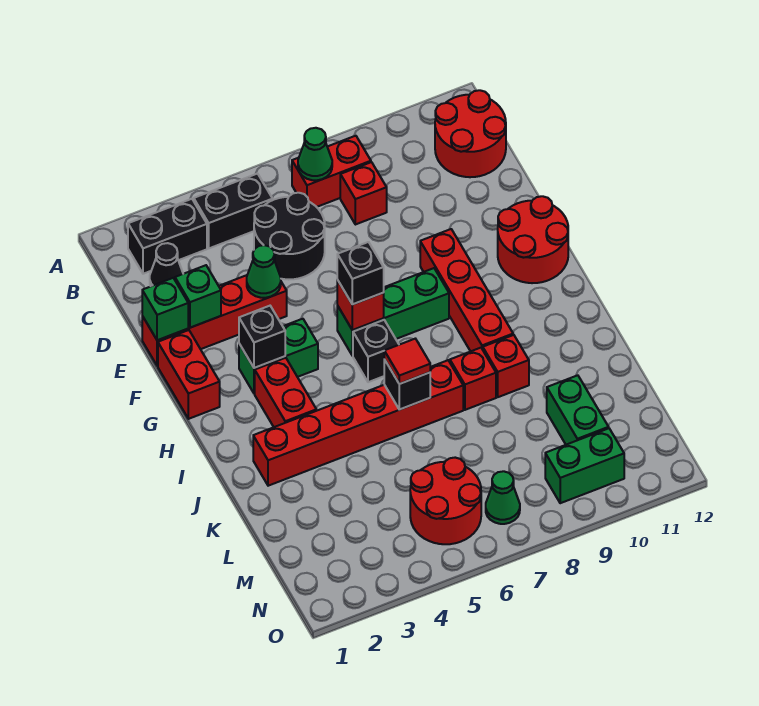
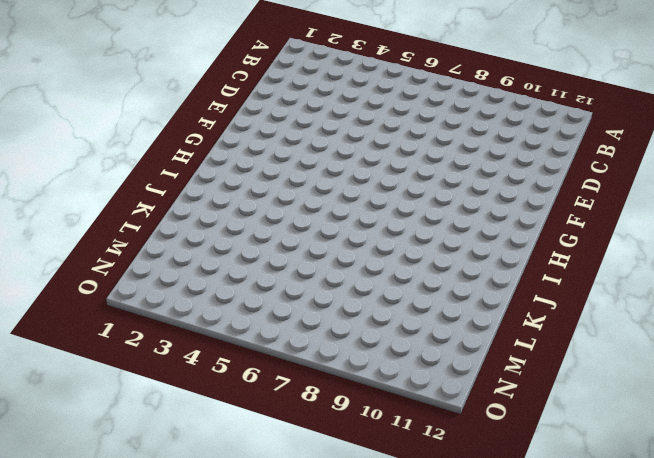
none -> black brick B2:B3 level 1
none -> black brick B4:B5 level 1
none -> red brick B7:B8 level 1
none -> red round brick B11:C12 level 1

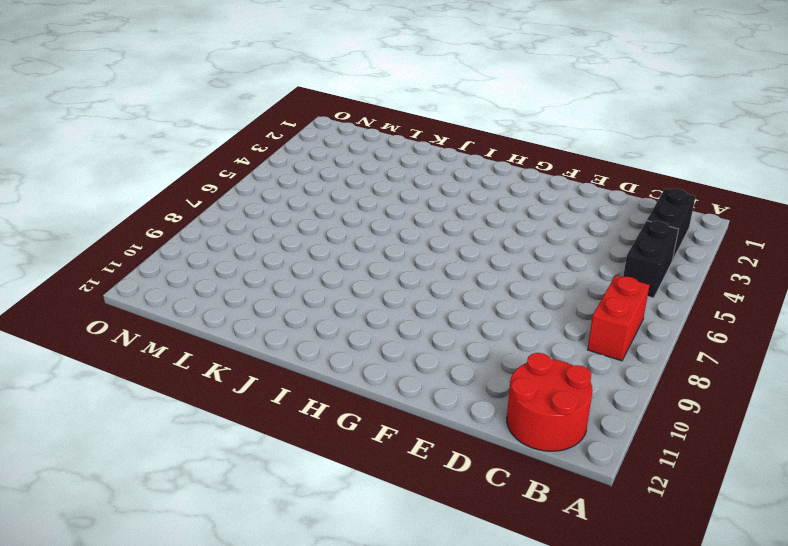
none -> black cone C2 level 1
none -> black round brick C5:D6 level 1
none -> red brick C8 level 1
none -> red brick E1:E4 level 1

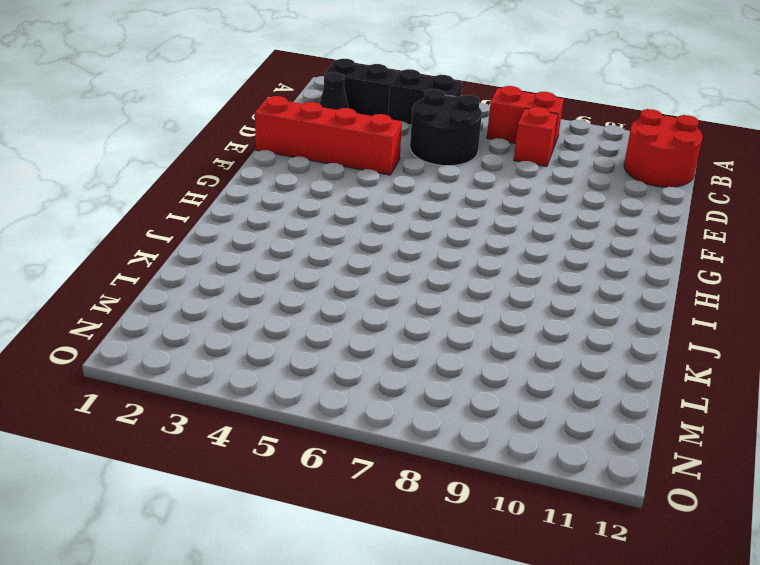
none -> red brick F1:G1 level 1
none -> red brick F9:I9 level 1
none -> red round brick F11:G12 level 1
none -> green brick G3:G4 level 1

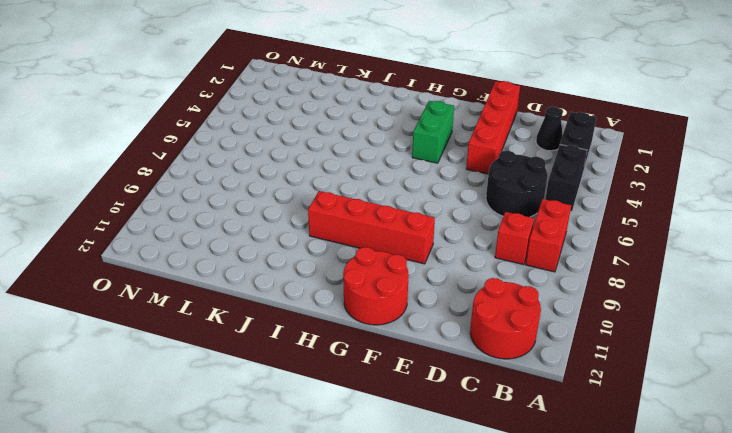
none -> red brick F1:G1 level 1
none -> green brick G6:G8 level 1
none -> red brick H3:I3 level 1
none -> black brick H6 level 1

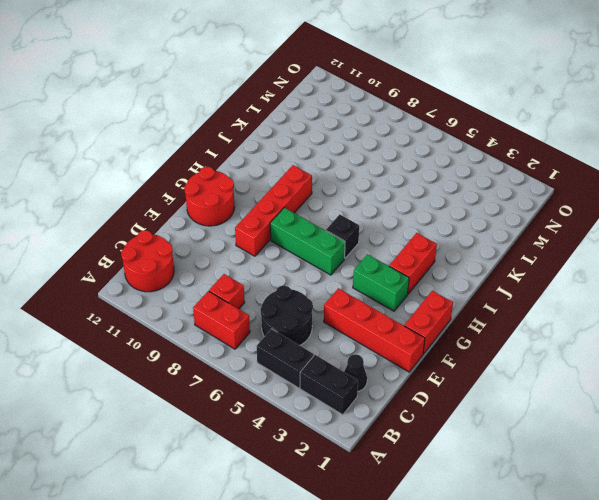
none -> red brick J2:J7 level 1
none -> red brick J8 level 1
none -> red brick J9 level 1
none -> green brick L10:M10 level 1

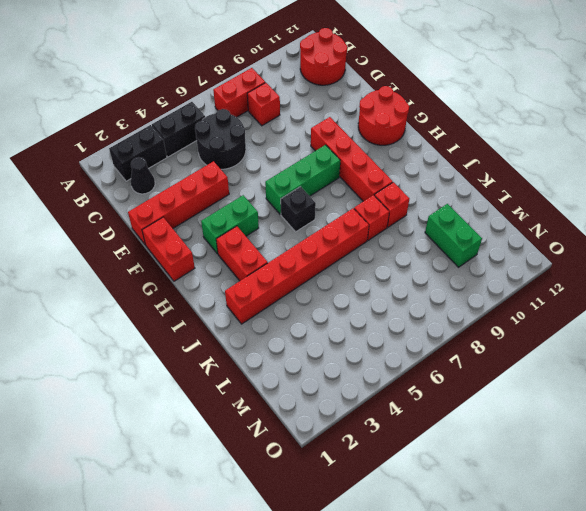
none -> red round brick M5:N6 level 1
none -> green cone N7 level 1
none -> green brick N9:N10 level 1
none -> green cone B7 level 2

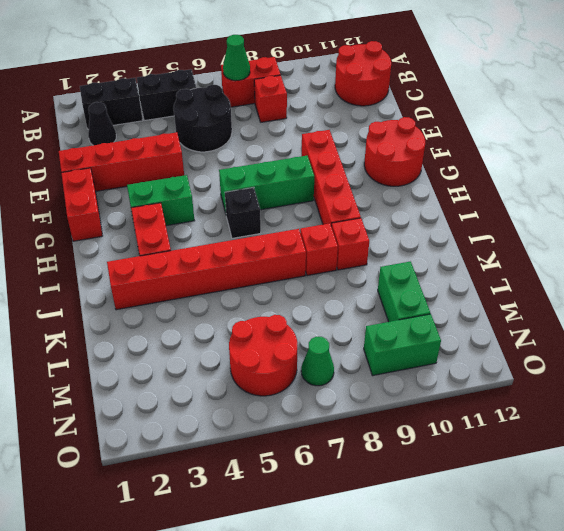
none -> green brick E1 level 2
none -> green brick E2 level 2
none -> green cone E4 level 2
none -> black brick G3 level 2

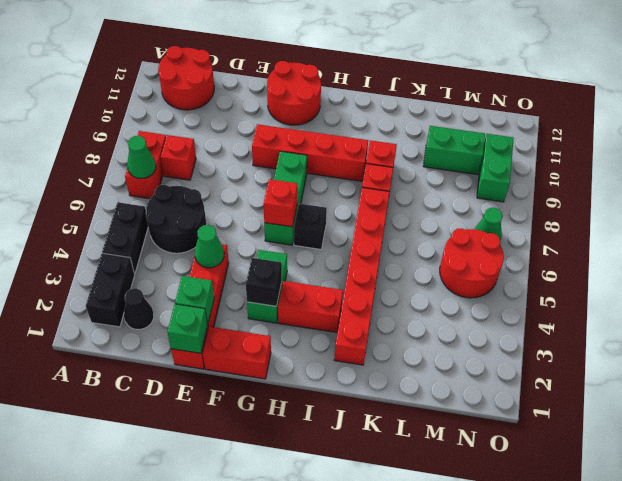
none -> black brick J6 level 2
none -> black brick G6 level 3
none -> red tile J6 level 3

